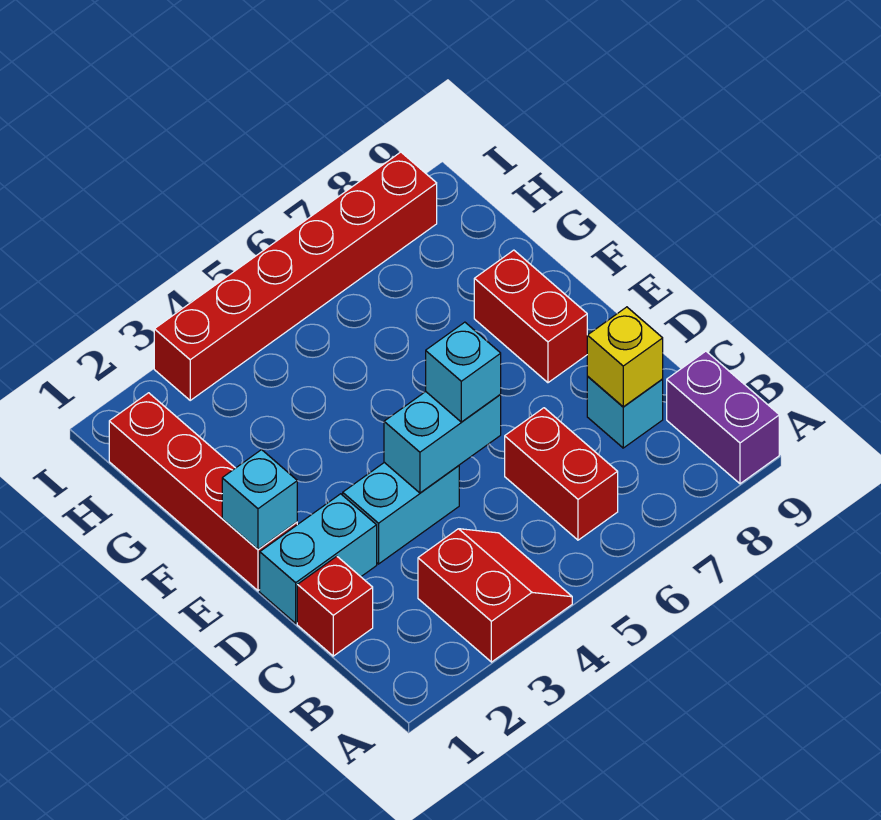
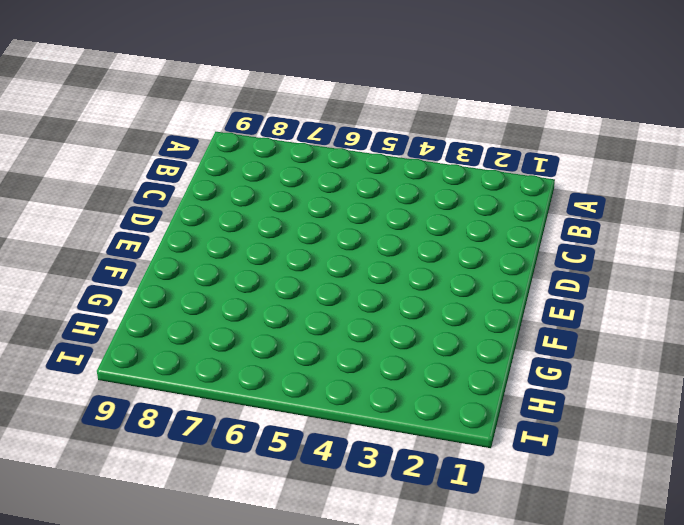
none -> red slope A3:B4 level 1 top 3
none -> purple brick A9:B9 level 1
none -> red brick B6:C6 level 1

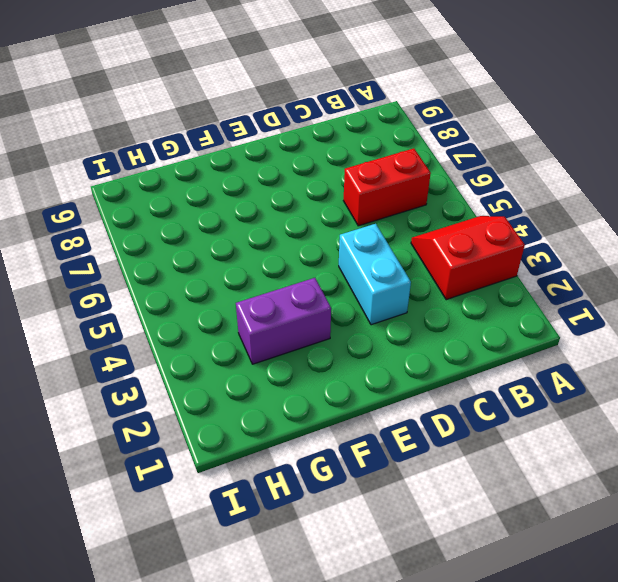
purple brick F3:G3 level 1 -> purple brick A9:B9 level 1
none -> red brick C1 level 1
none -> cyan brick C8 level 1
none -> cyan brick D1:D2 level 1

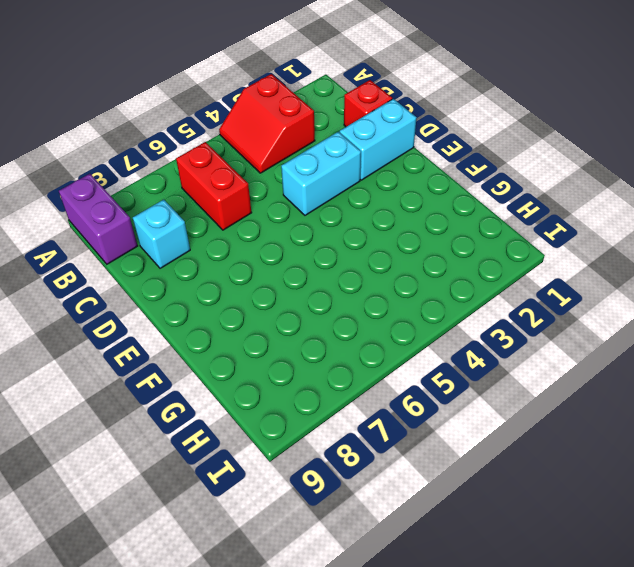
none -> red brick E1:H1 level 1
none -> red brick E8:F8 level 1
none -> red brick I3:I8 level 1

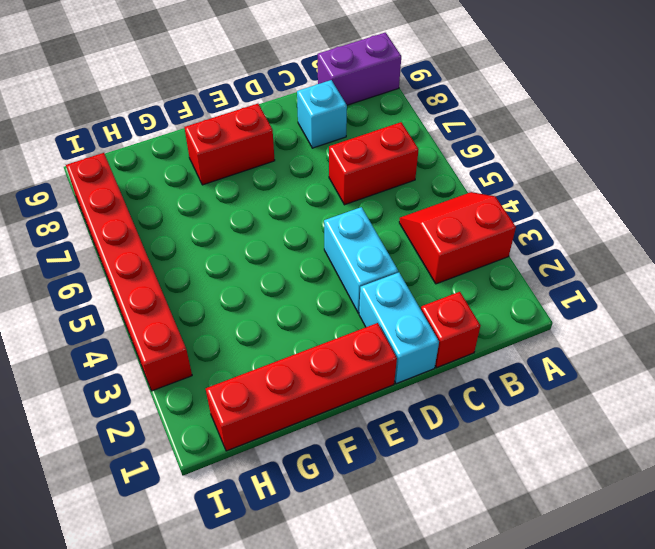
none -> yellow brick C8 level 2
none -> cyan brick D4:D5 level 2
none -> cyan brick E1 level 2

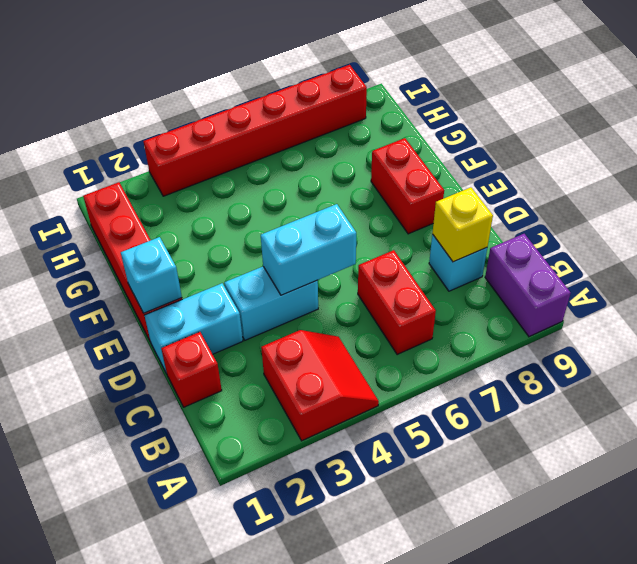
none -> cyan brick D5 level 3

